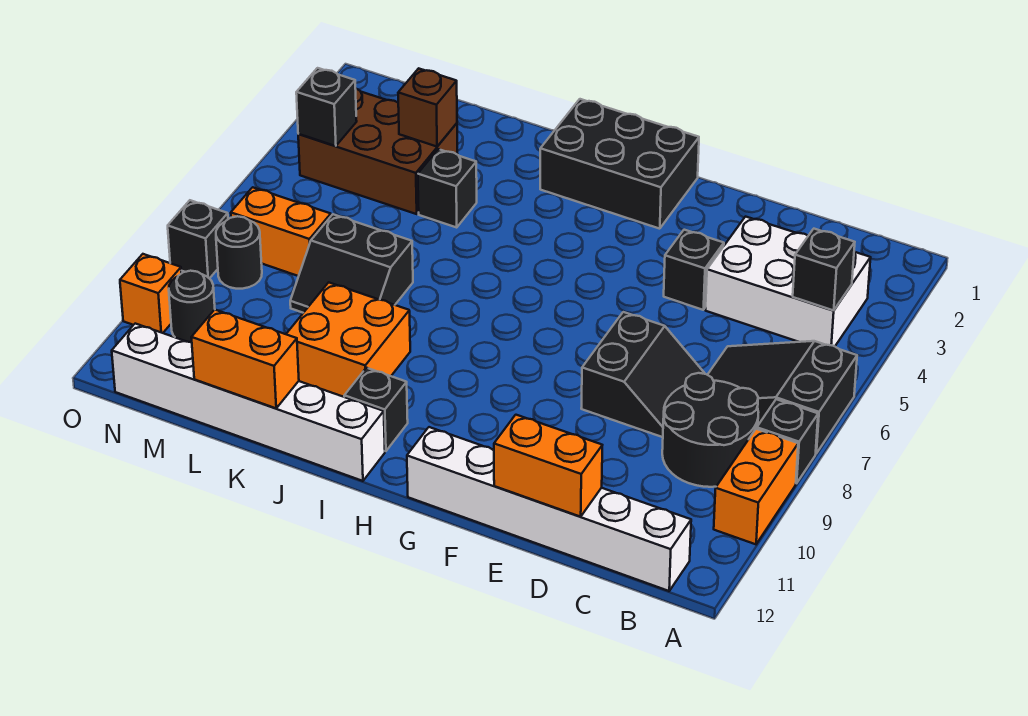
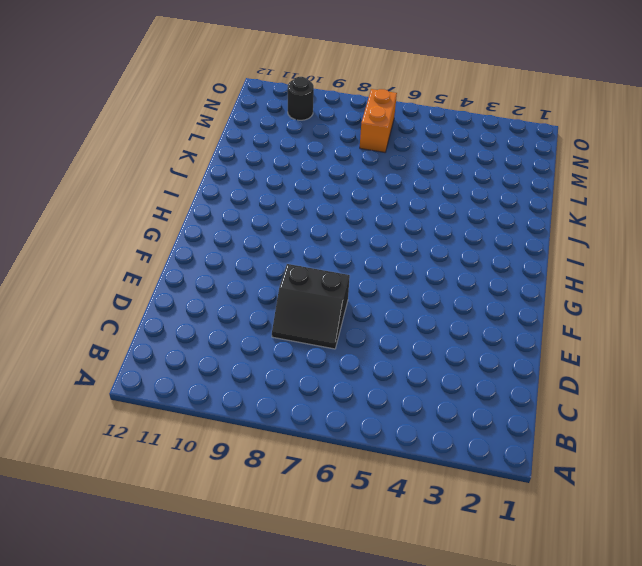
none -> black slope A6:C7 level 1 top A
none -> black brick A8 level 1
none -> orange brick A9:A10 level 1

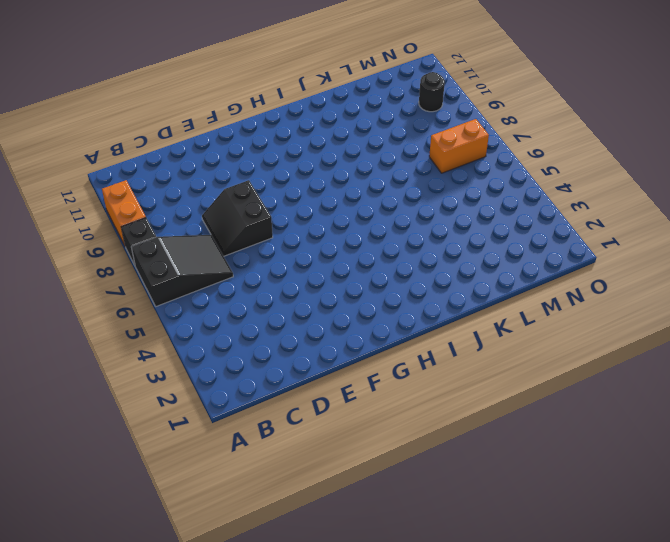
none -> white brick B3:D4 level 1
none -> black round brick B8:C9 level 1
none -> white brick B12:G12 level 1

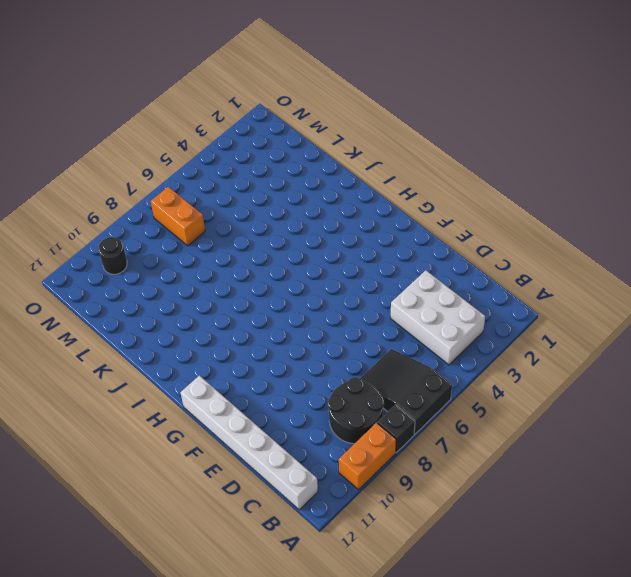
none -> black slope D7:E8 level 1 top E
none -> black brick E4 level 1
none -> black brick G1:I2 level 1

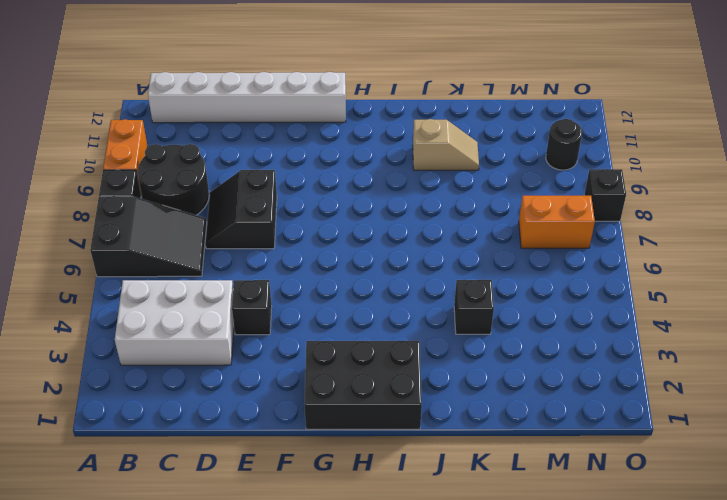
tan slope J10:K10 level 1 top J -> orange brick J9:K10 level 1
none -> black brick I11 level 1
none -> white brick I12:N12 level 1
none -> black slope K7:L8 level 1 top 7

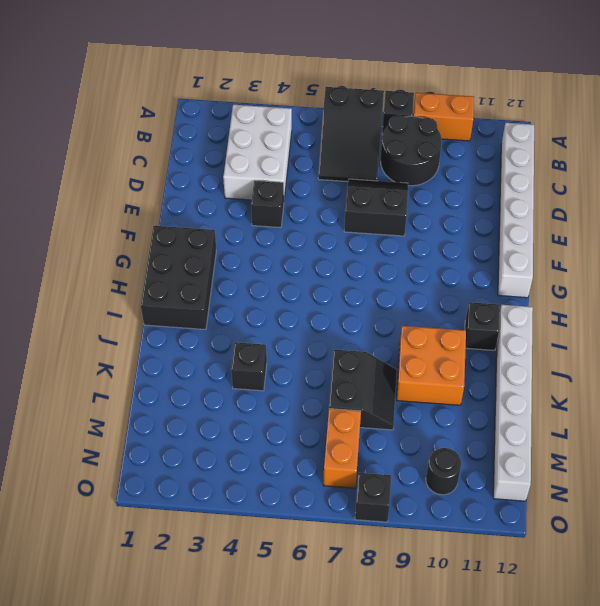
none -> brown brick L3:N4 level 1
none -> black round brick N8 level 1
none -> orange brick O10 level 1

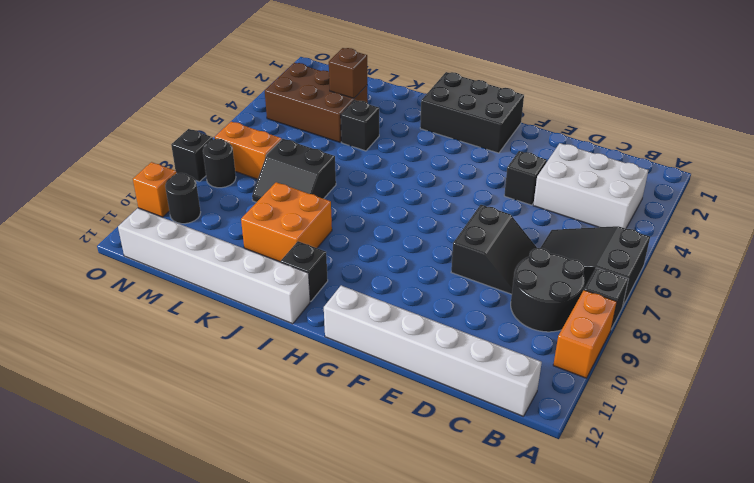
none -> black brick B4 level 2
none -> orange brick D12:E12 level 2
none -> orange brick K12:L12 level 2

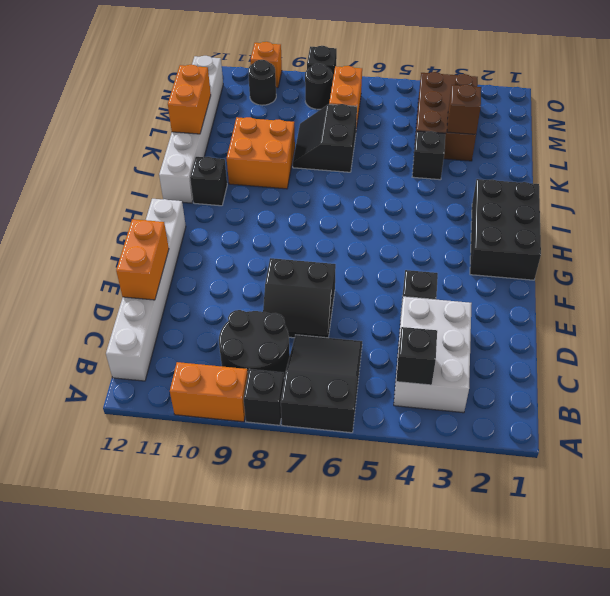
none -> black brick N4 level 2

